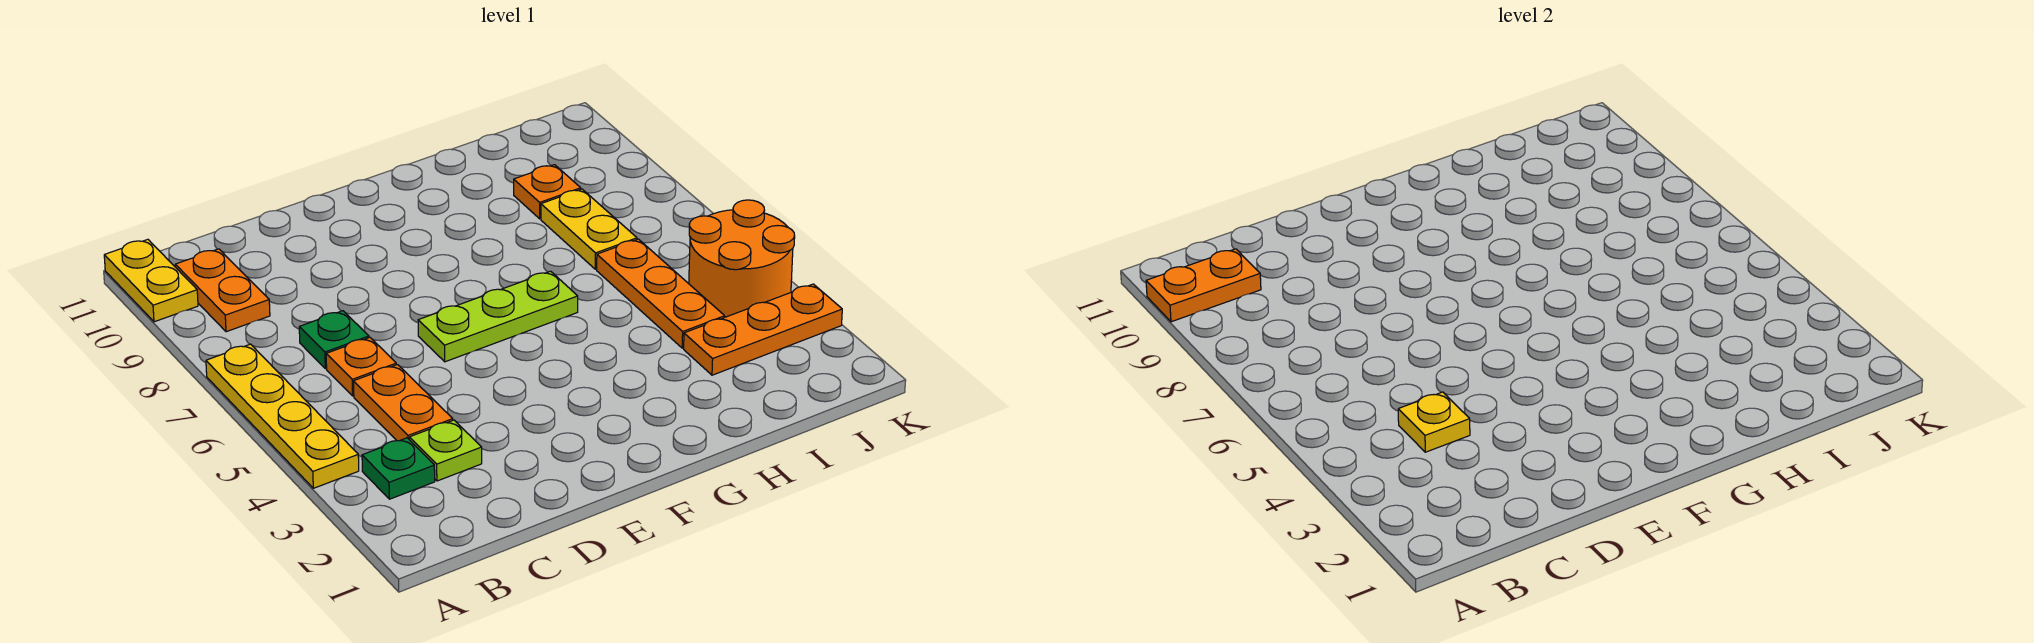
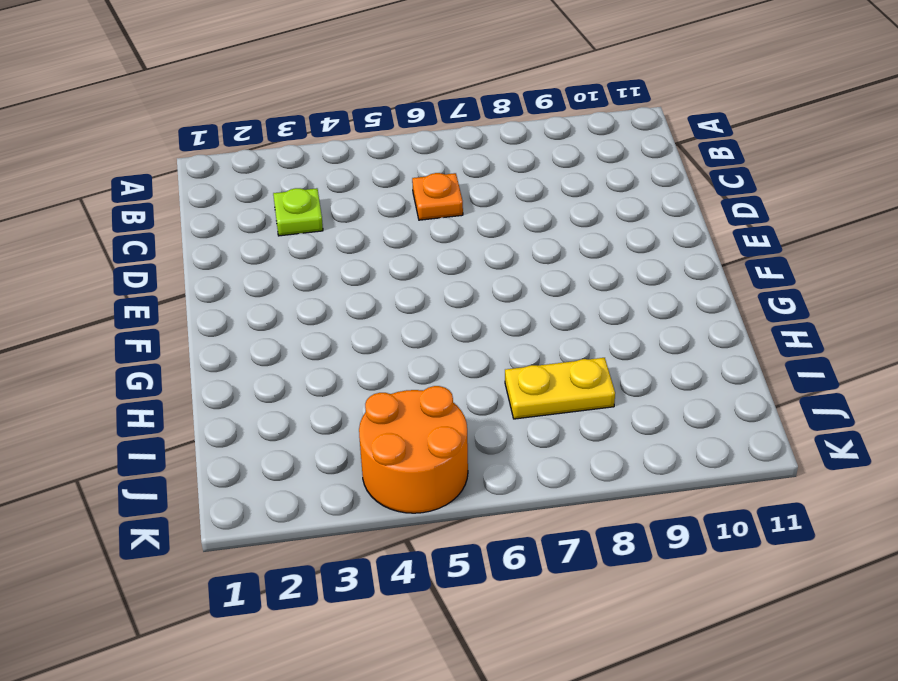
none -> yellow plate A4:A7 level 1
none -> yellow plate A10:A11 level 1
none -> green plate B3 level 1

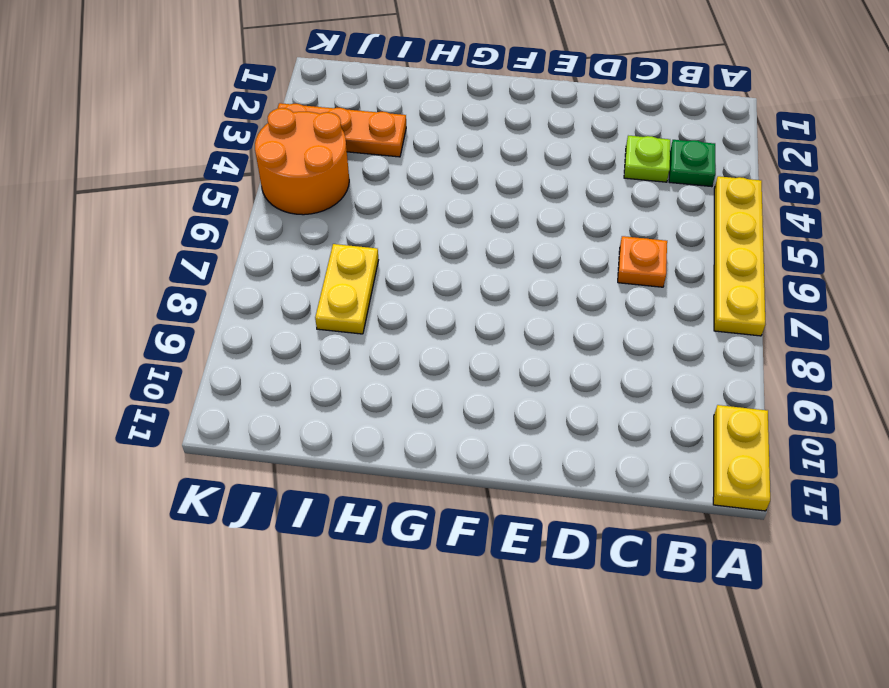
none -> orange plate B9:B10 level 1
none -> orange plate C4:C5 level 1
none -> green plate C7 level 1

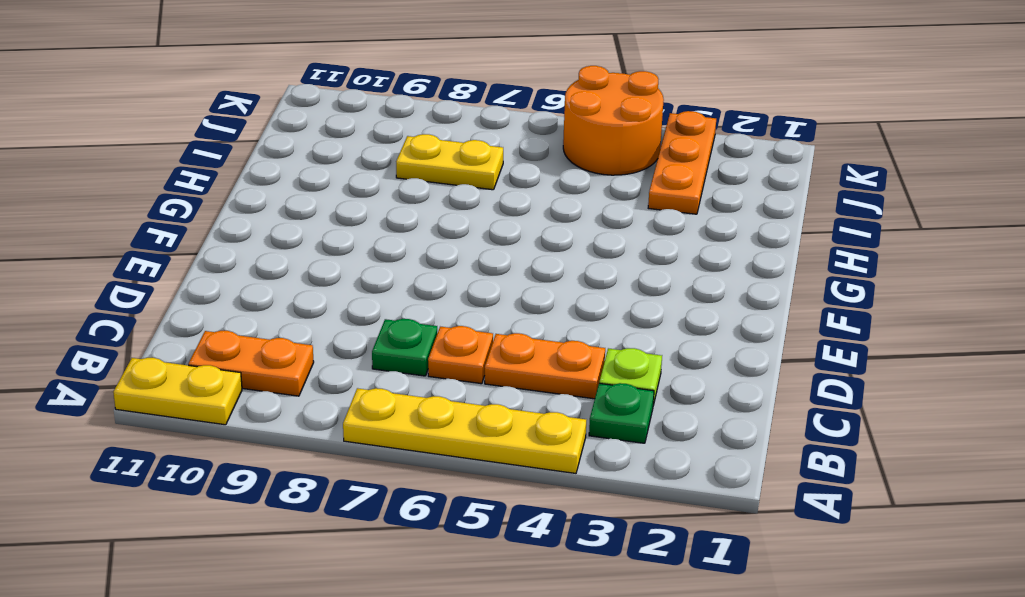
none -> lime plate E6:G6 level 1
none -> orange plate I4:I6 level 1
none -> orange plate I9 level 1

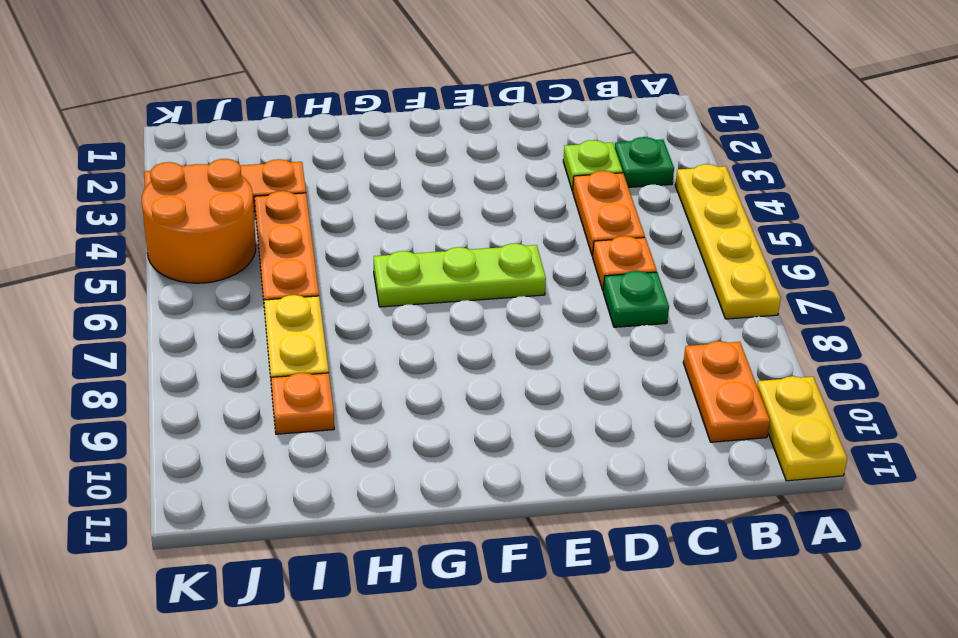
none -> orange plate A10:B10 level 2
none -> yellow plate C4 level 2

